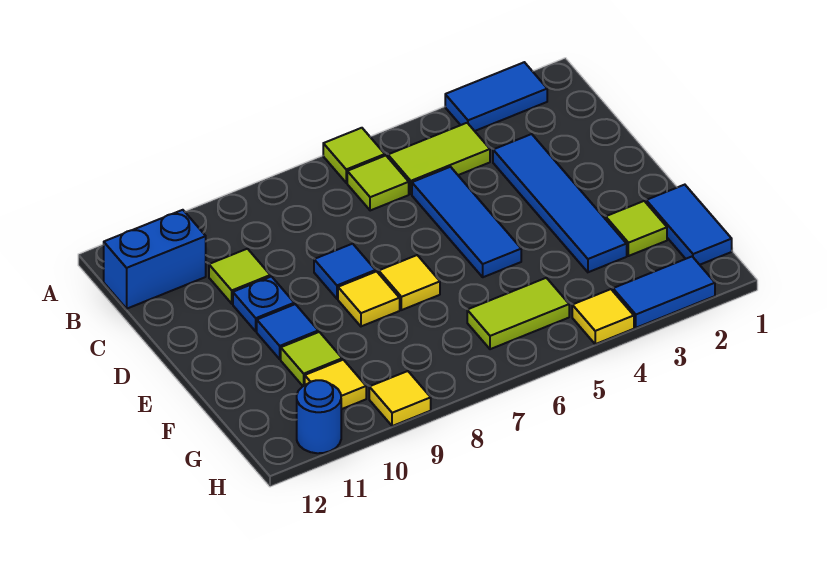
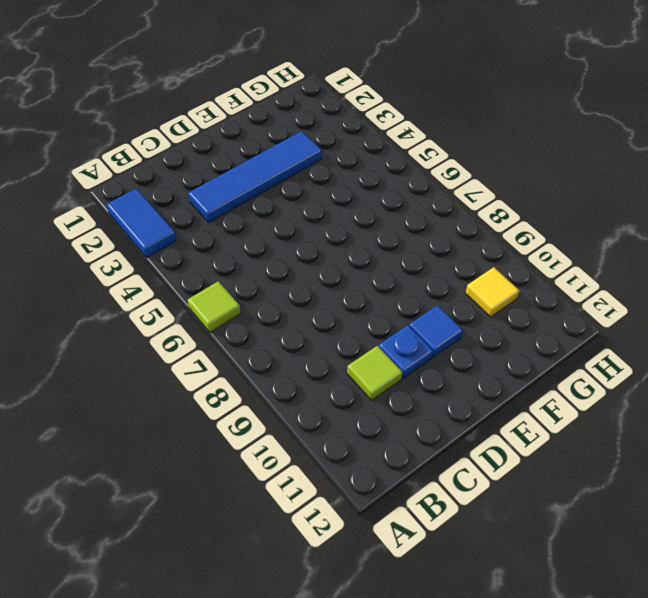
none -> lime tile B4:B5 level 1
none -> lime tile B6 level 1
none -> blue brick B11:B12 level 1

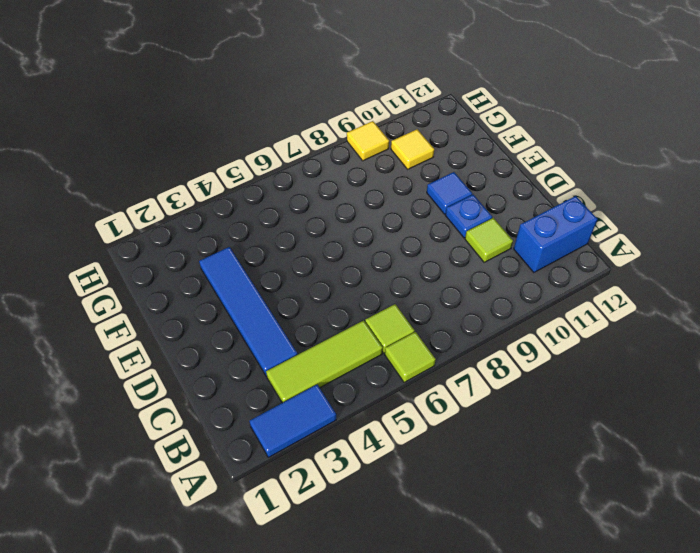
lime tile B3:B5 level 1 -> lime tile B4:B5 level 1
none -> blue tile C5:E5 level 1
none -> blue tile D8 level 1
none -> yellow tile E7 level 1

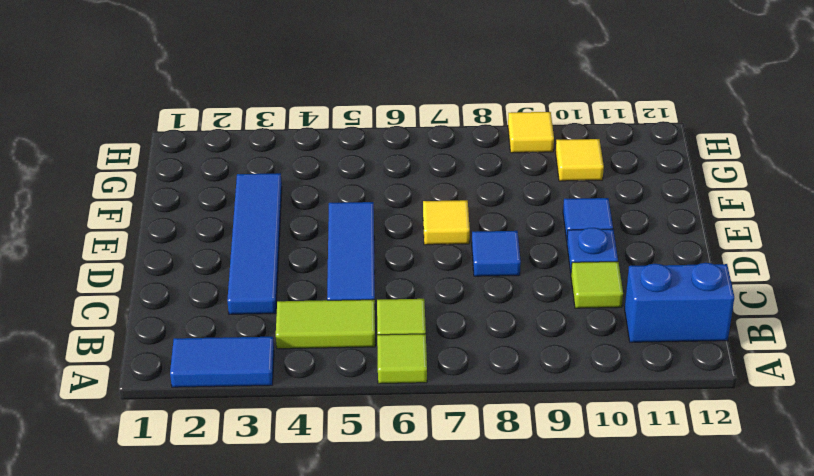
none -> yellow tile E8 level 1
none -> blue tile F1:G1 level 1
none -> lime tile F2 level 1

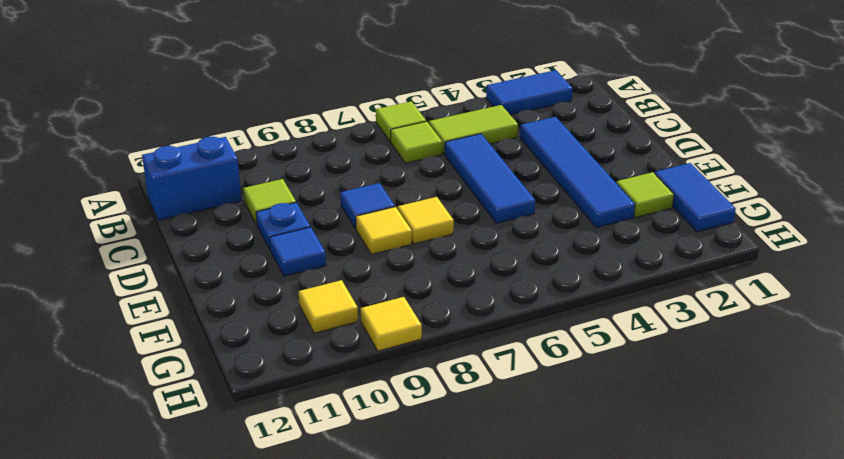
none -> lime tile F10 level 1
none -> lime tile G5:G6 level 1
none -> blue tile H2:H3 level 1

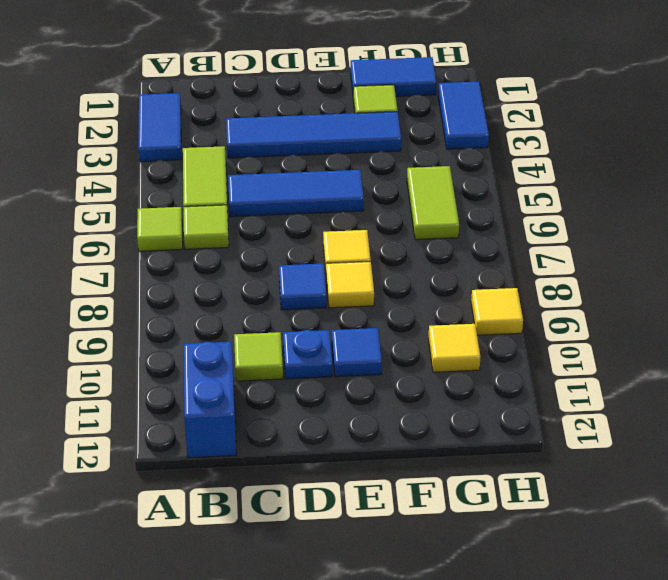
none -> lime tile F10 level 1
none -> yellow tile H4 level 1
none -> blue round brick H11 level 1

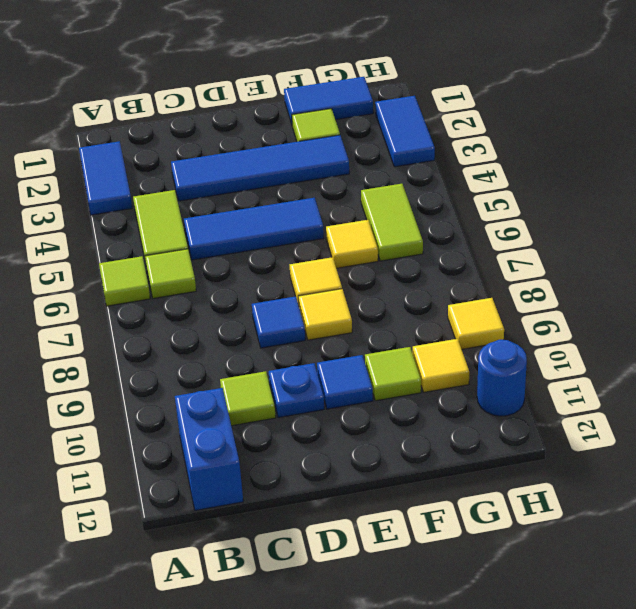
yellow tile F6 level 1 -> yellow tile H4 level 1

